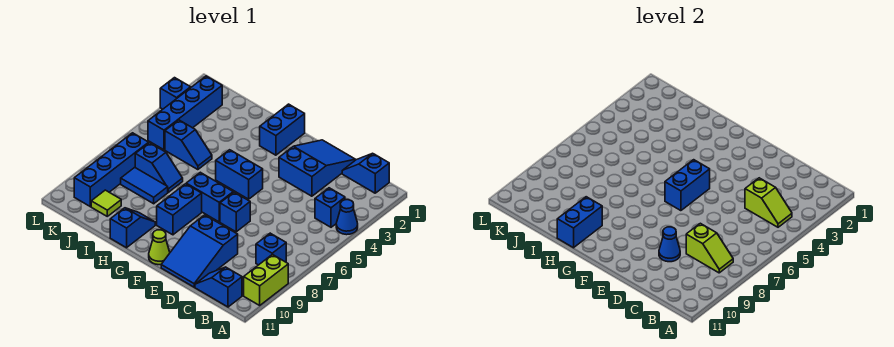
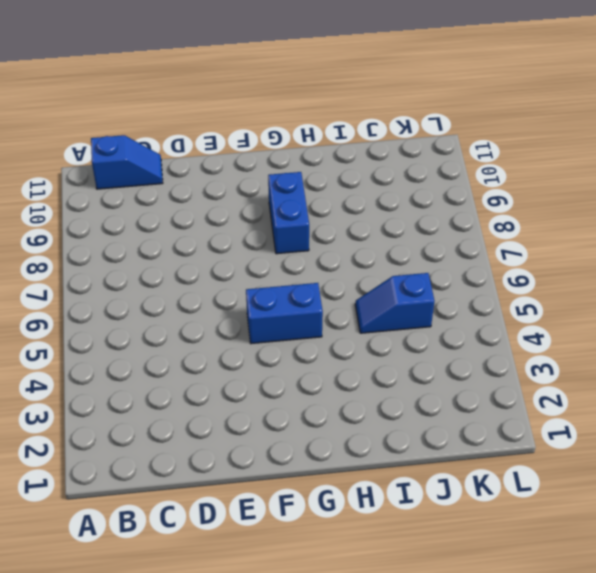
none -> blue cone A4 level 1
none -> lime brick A9:A10 level 1
none -> blue slope B1:C1 level 1 top B

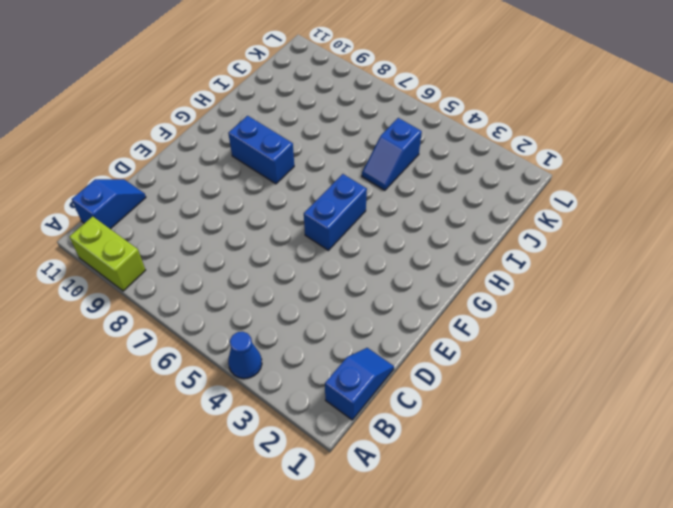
none -> blue brick B4 level 1
none -> blue brick B8 level 1
none -> blue slope D1:E3 level 1 top 3

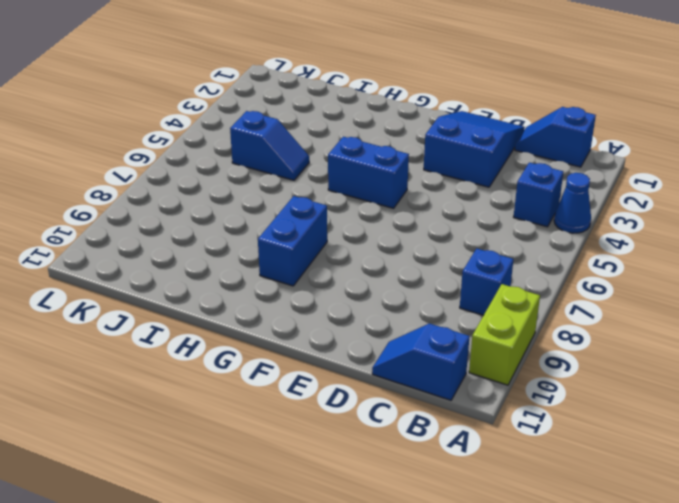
none -> blue slope D9:E11 level 1 top 9
none -> blue brick E7 level 1
none -> blue brick F7:G7 level 1

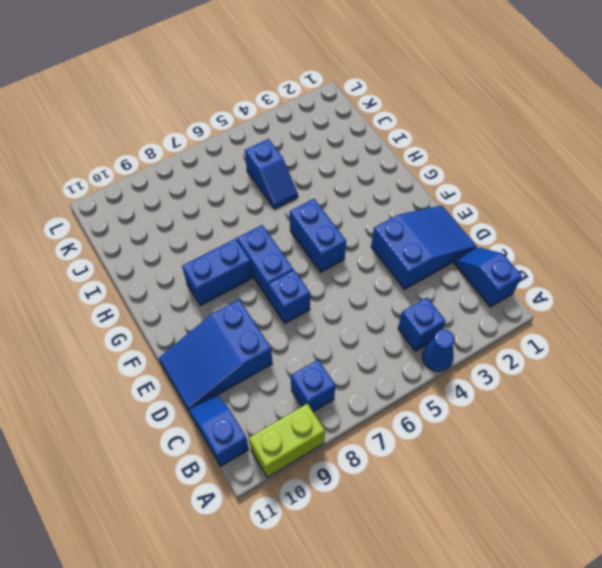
none -> lime cone F11 level 1
none -> blue brick G1:G2 level 1
none -> blue slope H10:H11 level 1 top 11

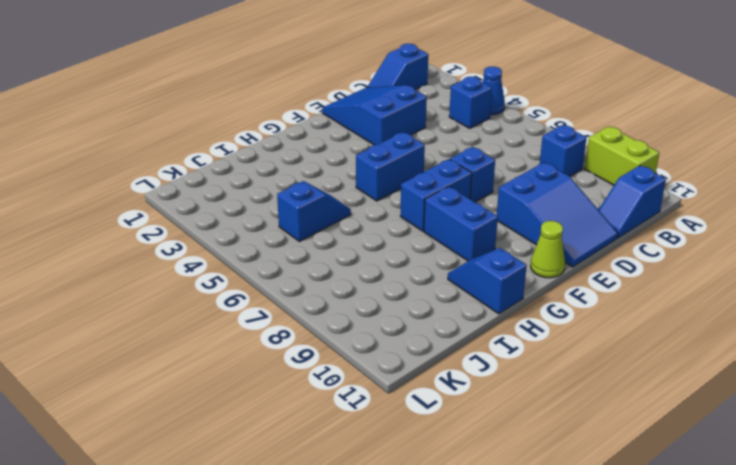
none -> blue brick G1:G2 level 1
none -> blue slope I7:J7 level 1 top J
none -> blue tile I8:J8 level 1

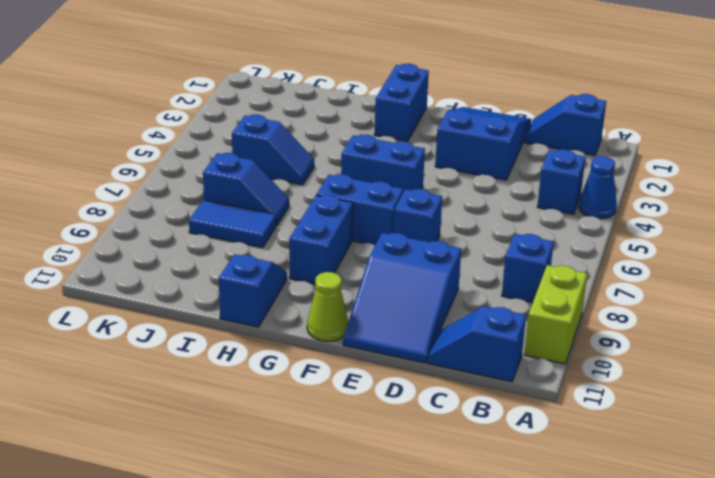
none -> lime tile J10 level 1
none -> blue brick K2:K5 level 1
none -> blue brick K7:K10 level 1

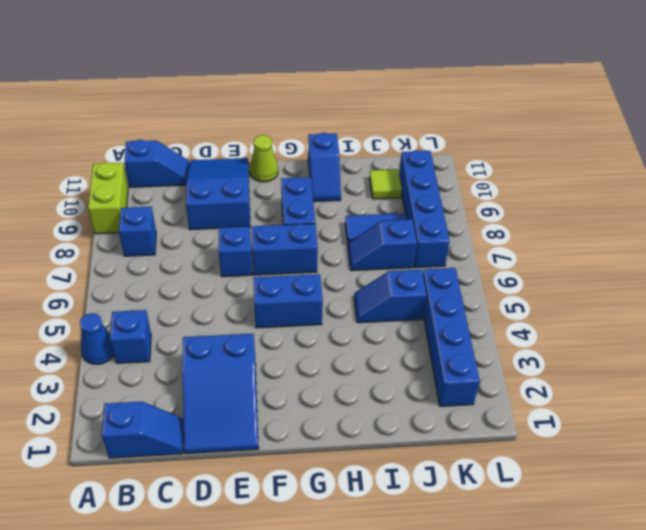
none -> blue brick G1:G2 level 1
none -> blue brick L3 level 1
none -> lime slope B4:C4 level 2 top C

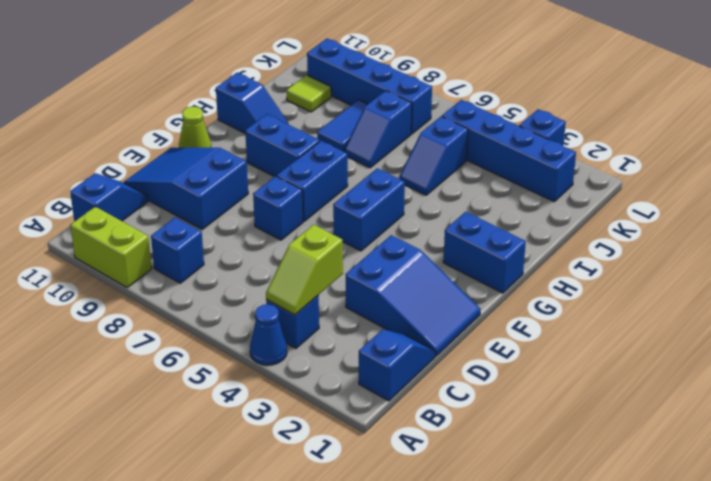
none -> lime slope B8:C8 level 2 top C
none -> blue cone D9 level 2
none -> blue brick F5:F6 level 2

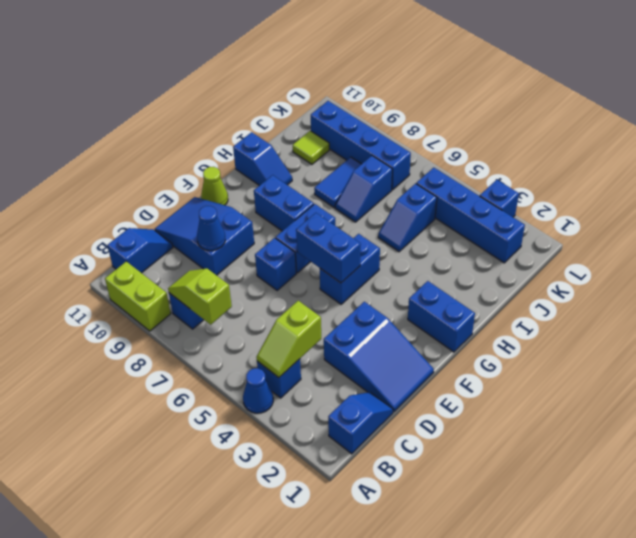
lime slope B7:B8 level 2 top 7 -> lime slope B8:C8 level 2 top C
none -> blue brick H10:H11 level 2

